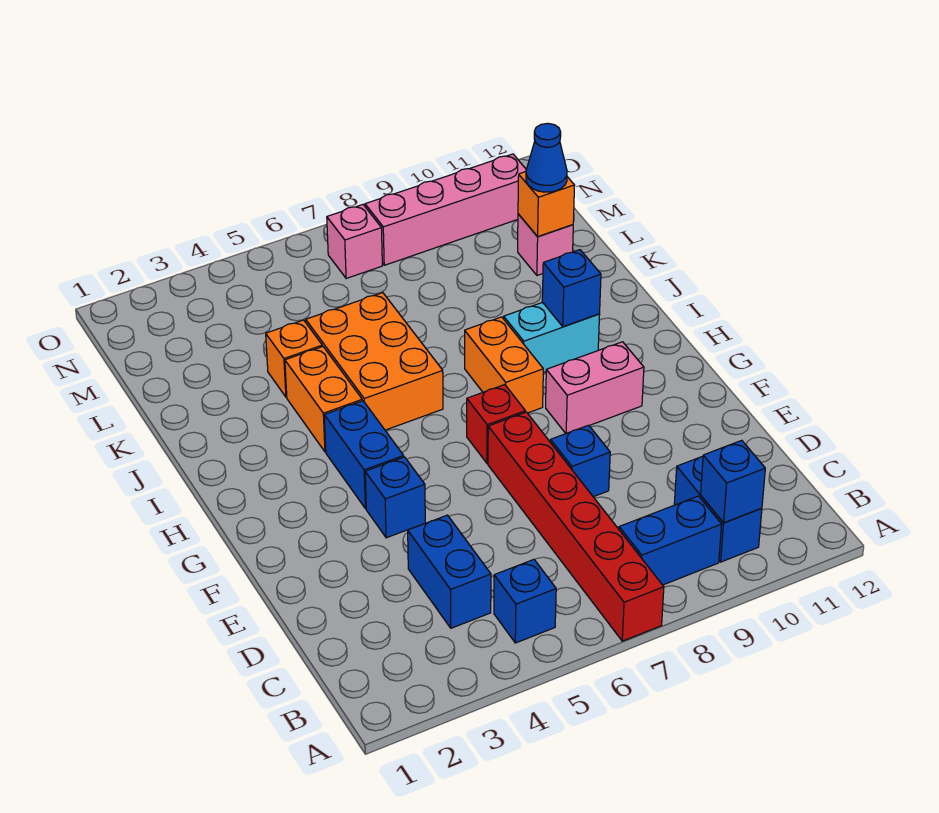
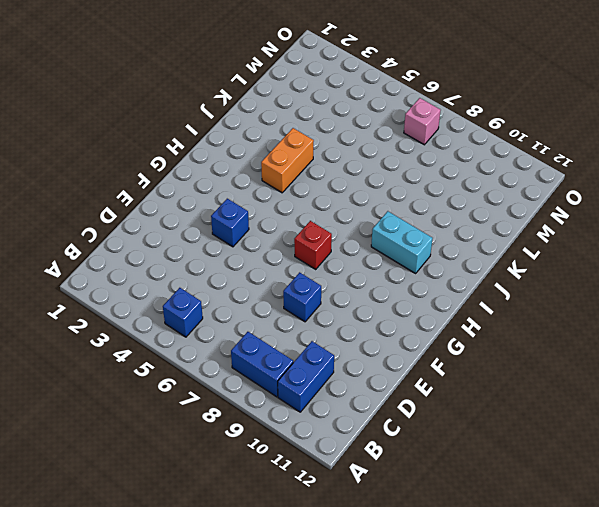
none -> red brick A7:F7 level 1
none -> blue brick C4:D4 level 1
none -> blue brick G4:H4 level 1

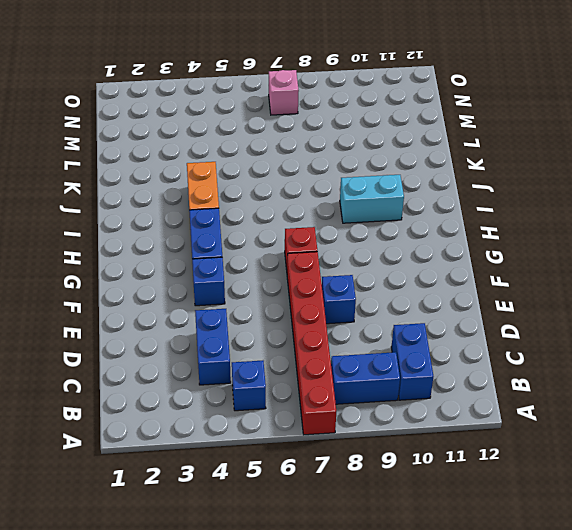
none -> pink brick G9:G10 level 1
none -> orange brick H8:I8 level 1
none -> orange brick I5:K6 level 1

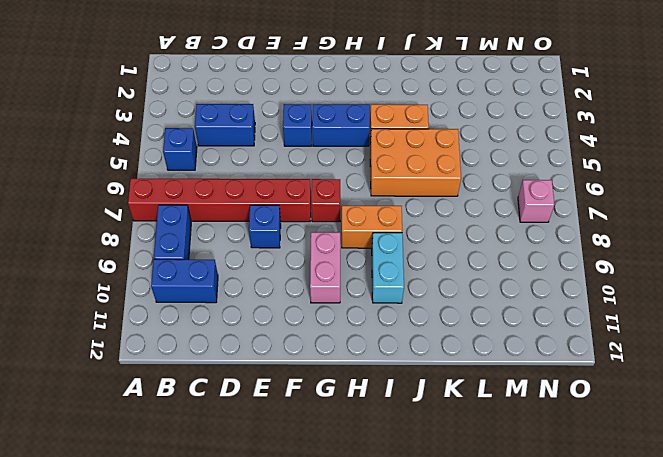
none -> orange brick K4 level 1
none -> pink brick L11 level 1
none -> pink brick N8:N11 level 1

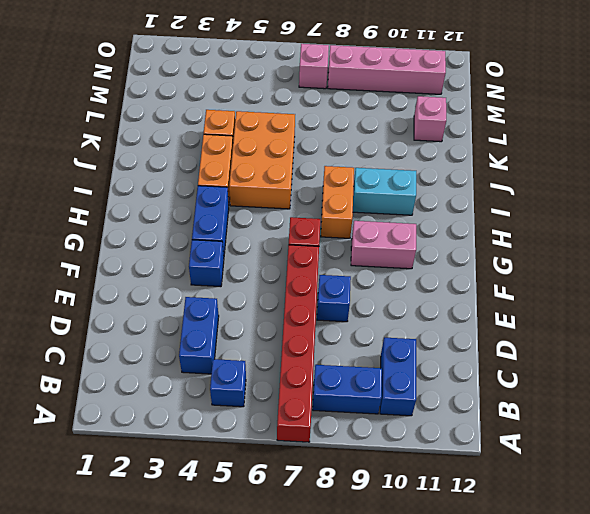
none -> blue brick B10 level 2
none -> blue brick I10 level 2
none -> orange brick L11 level 2

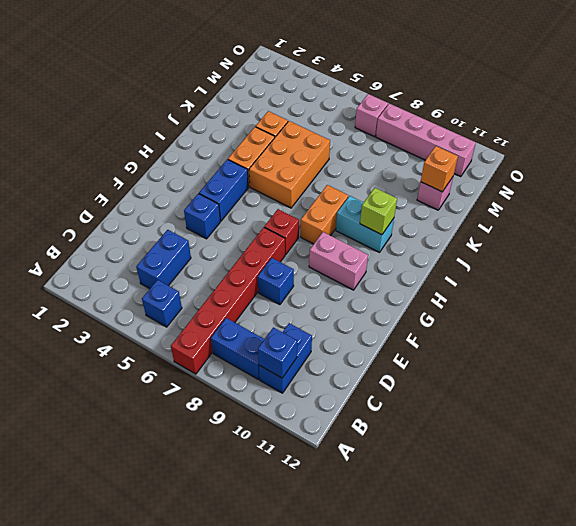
lime brick I10 level 2 -> blue brick I10 level 2
none -> blue cone L11 level 3

